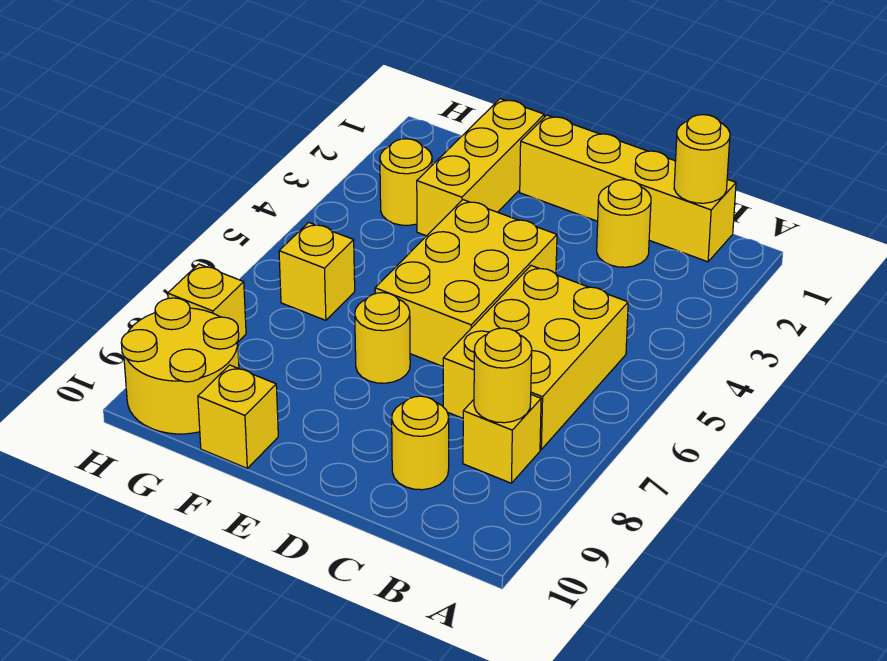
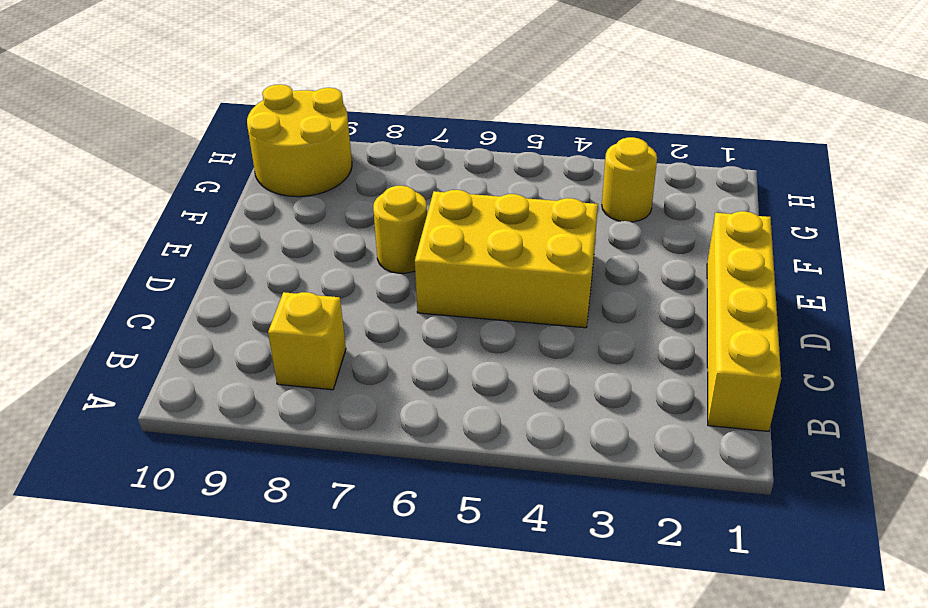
none -> yellow brick B5:C7 level 1
none -> yellow round brick C2 level 1
none -> yellow round brick C9 level 1

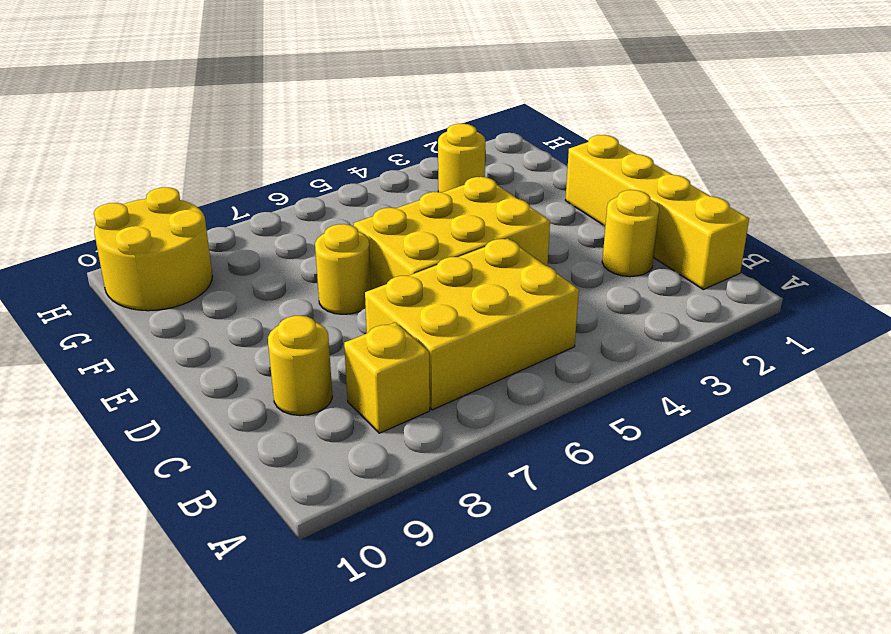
none -> yellow brick F1:F3 level 1
none -> yellow brick F10 level 1
none -> yellow brick G6 level 1

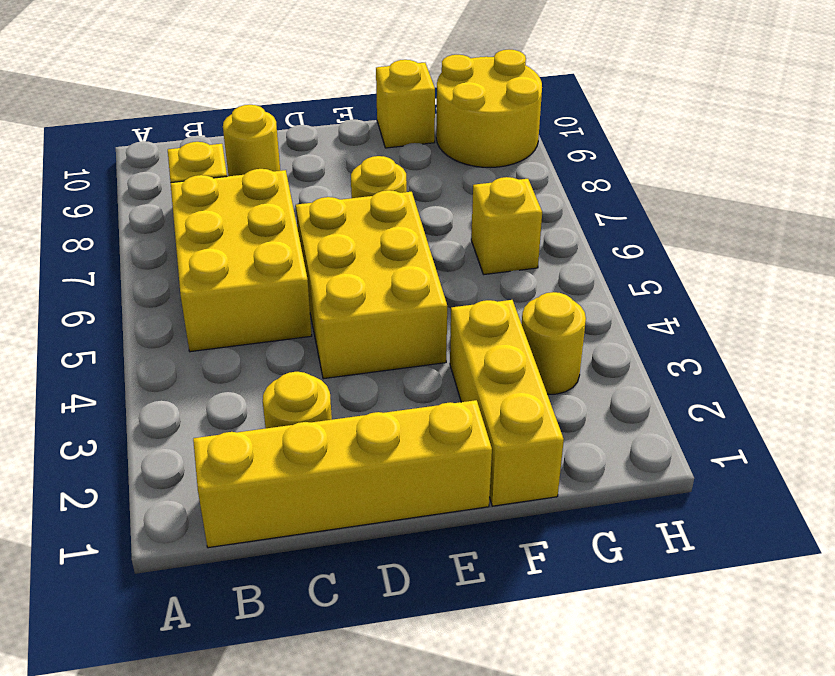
none -> yellow brick H8 level 1
none -> yellow round brick B1 level 2
none -> yellow round brick B8 level 2

